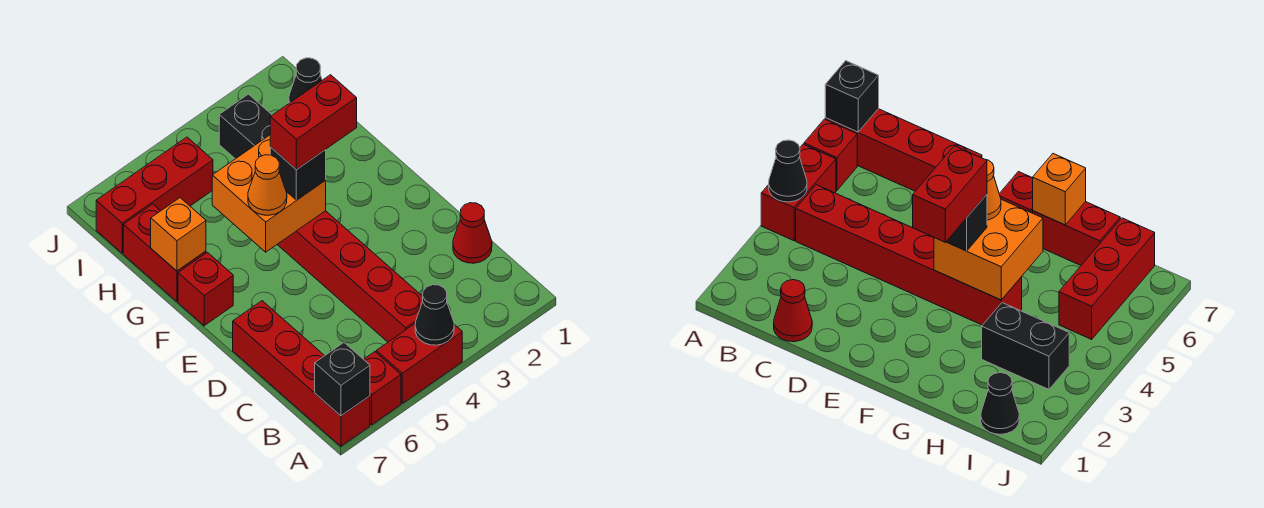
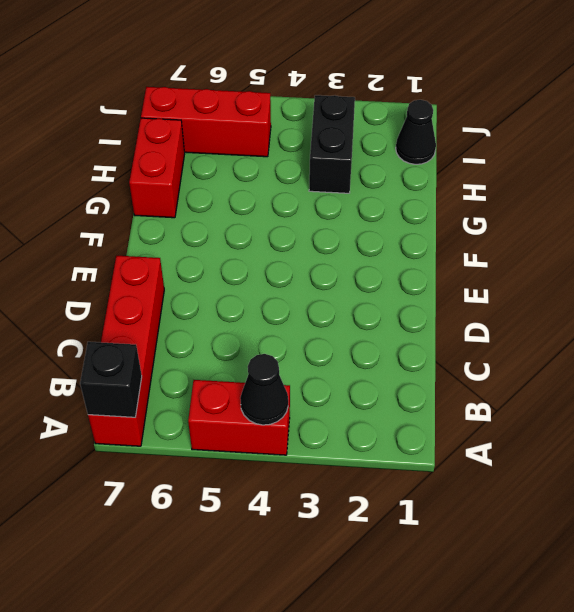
none -> red brick A6 level 1
none -> red brick B4:G4 level 1
none -> red cone C1 level 1

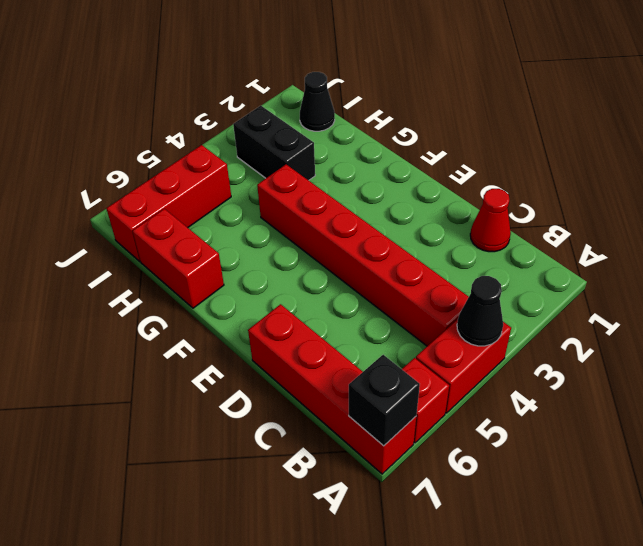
none -> red brick F7 level 1
none -> orange brick F4:G5 level 2
none -> orange brick G7 level 2

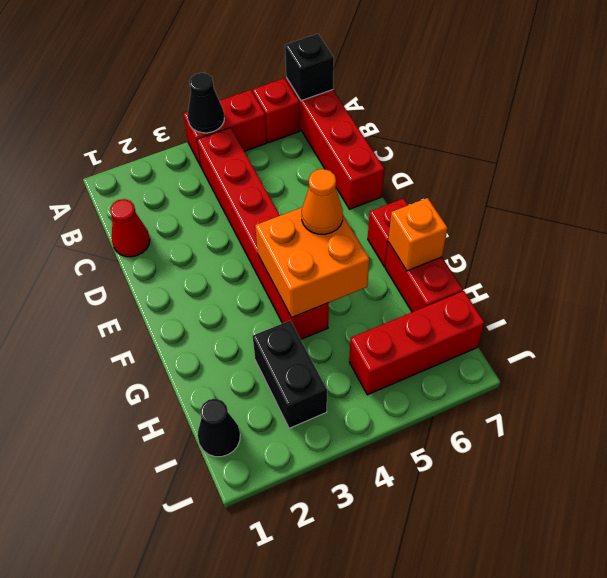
none -> black brick F4 level 3
none -> red brick F3:F4 level 4

